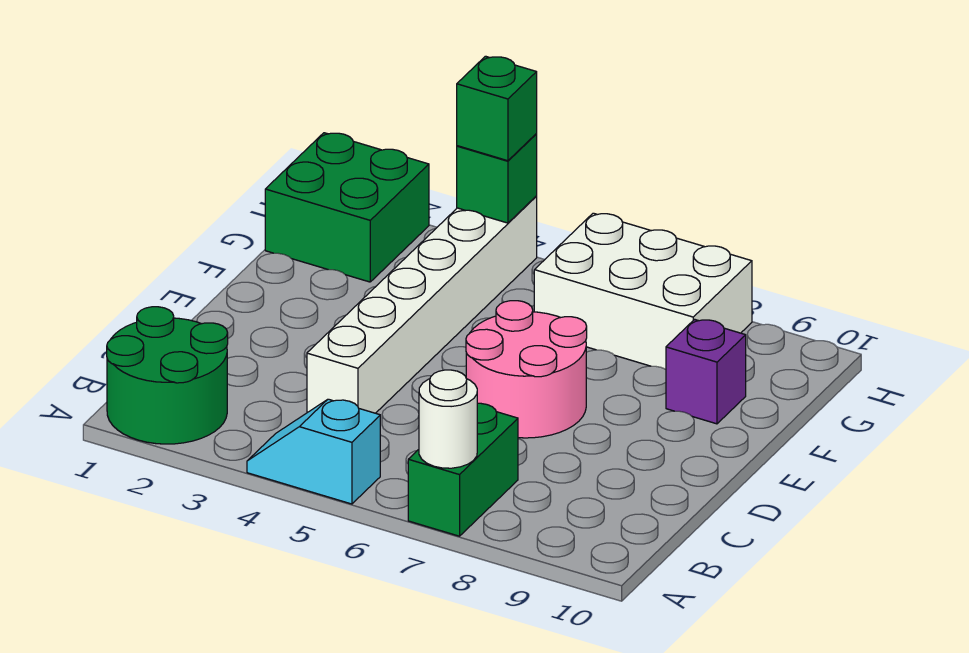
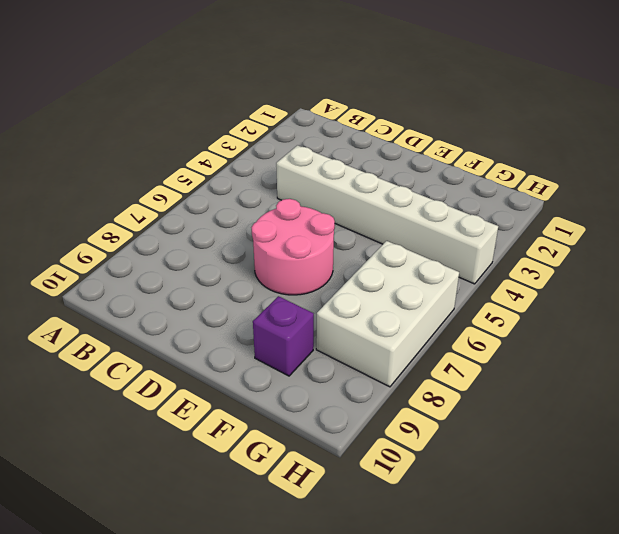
none -> green round brick A1:B2 level 1
none -> cyan slope A4:A5 level 1 top 5

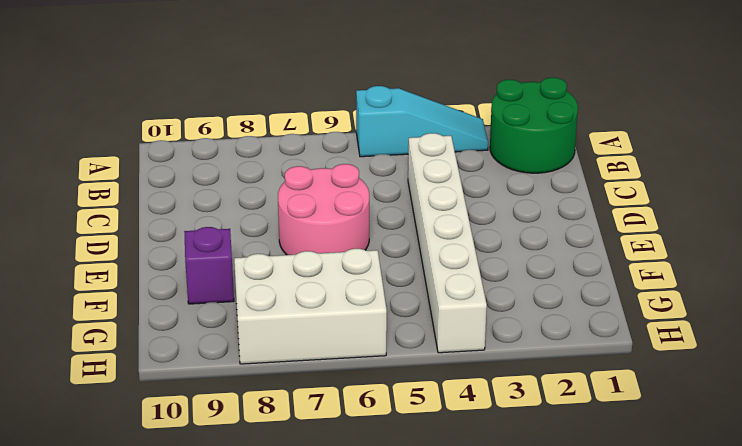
cyan slope A3:A5 level 1 top 5 -> cyan slope A4:A5 level 1 top 5
none -> green brick A7:B7 level 1
none -> green brick G1:H2 level 1

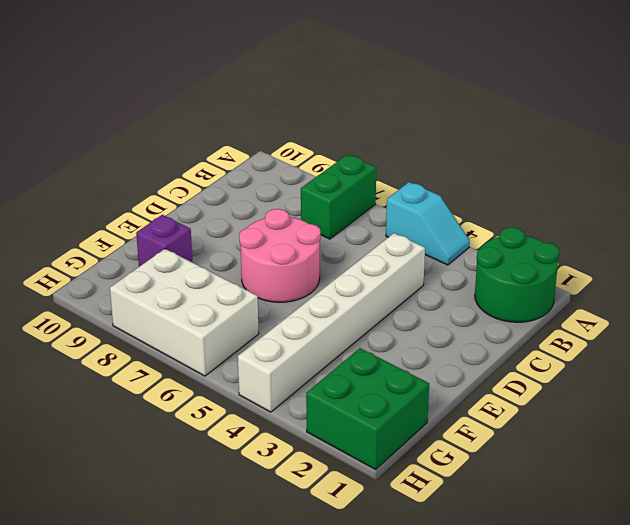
none -> white round brick A7 level 2
none -> green brick H4 level 2

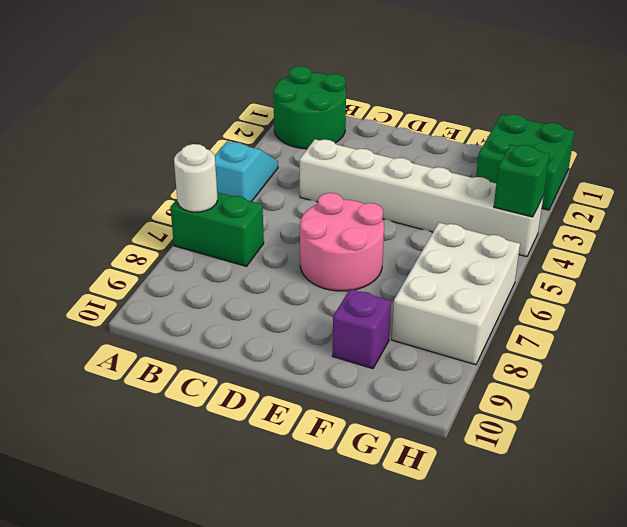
none -> green brick H4 level 3

